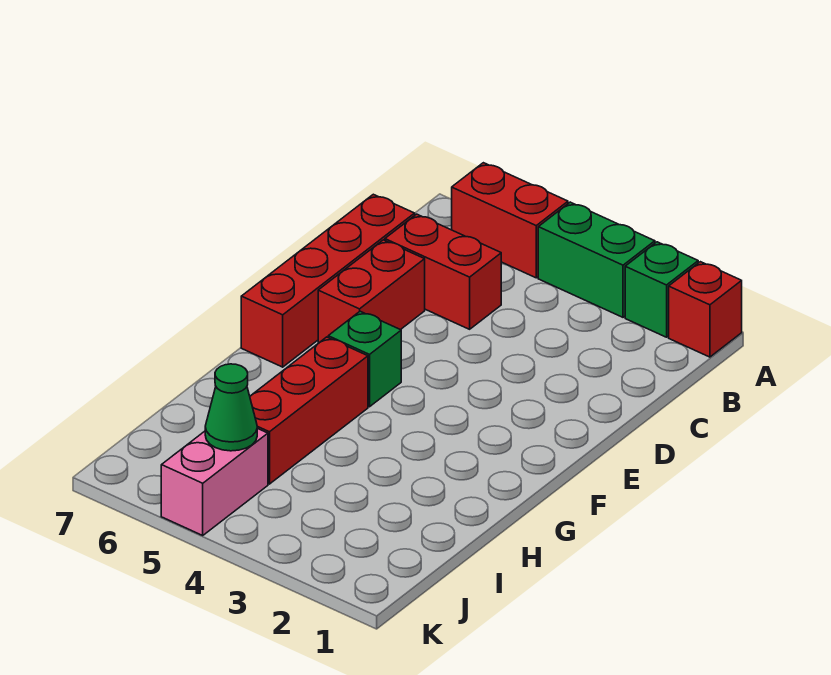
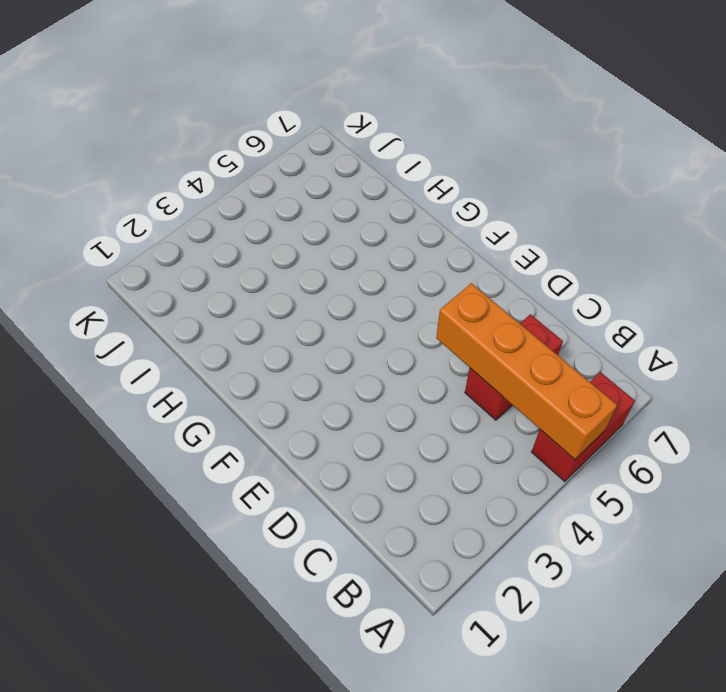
orange brick A5:D5 level 2 -> none
none -> red brick A1 level 1
none -> green brick A2 level 1

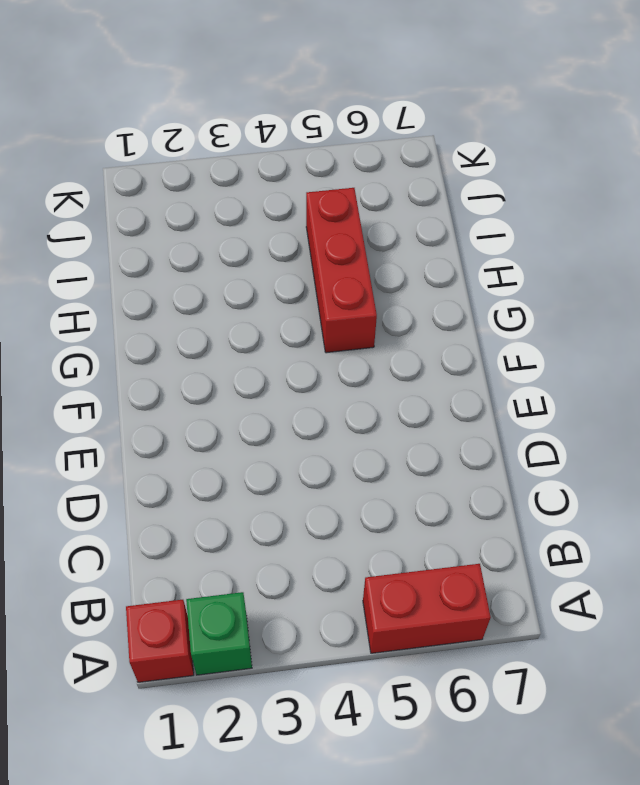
none -> green brick A3:A4 level 1
none -> red brick C5:C6 level 1

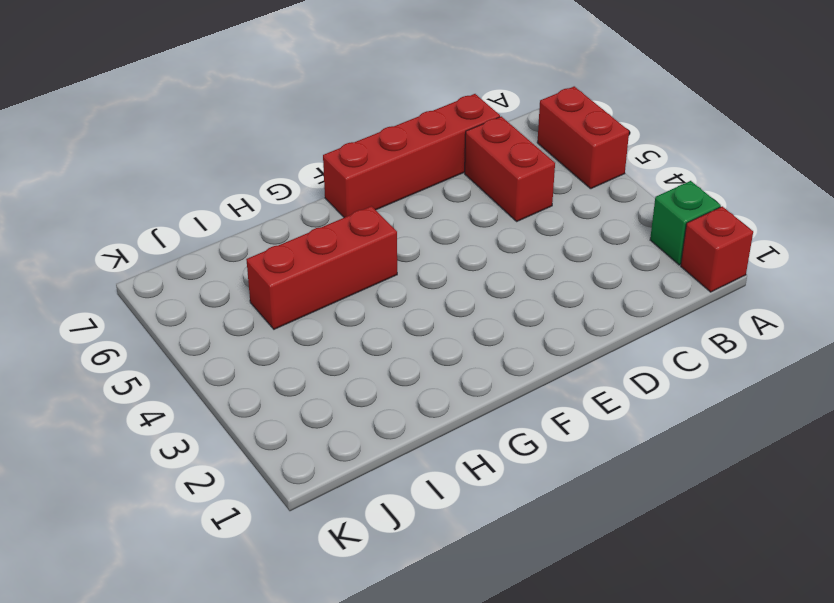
none -> green brick A3:A4 level 1
none -> red brick D6:E6 level 1

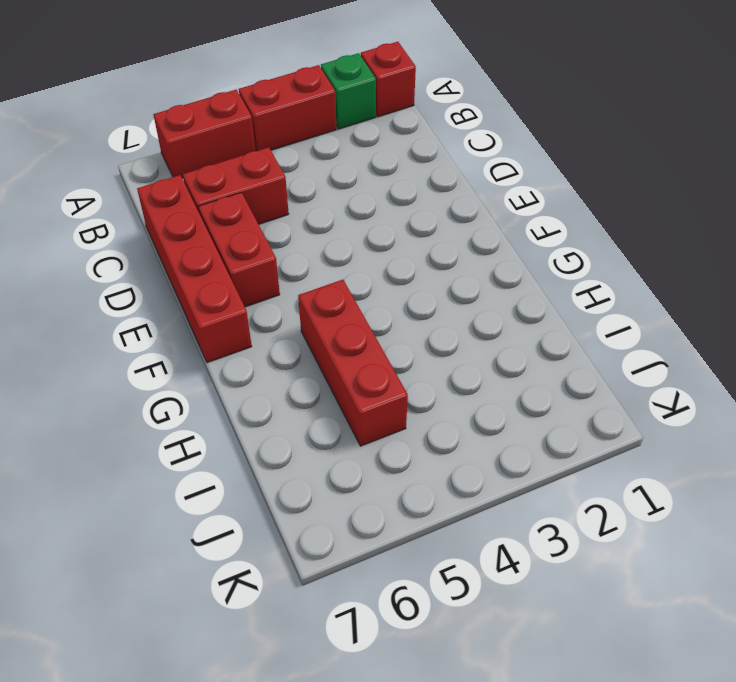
red brick A3:A4 level 1 -> green brick A3:A4 level 1
none -> green brick F5 level 1
none -> pink brick J5:K5 level 1

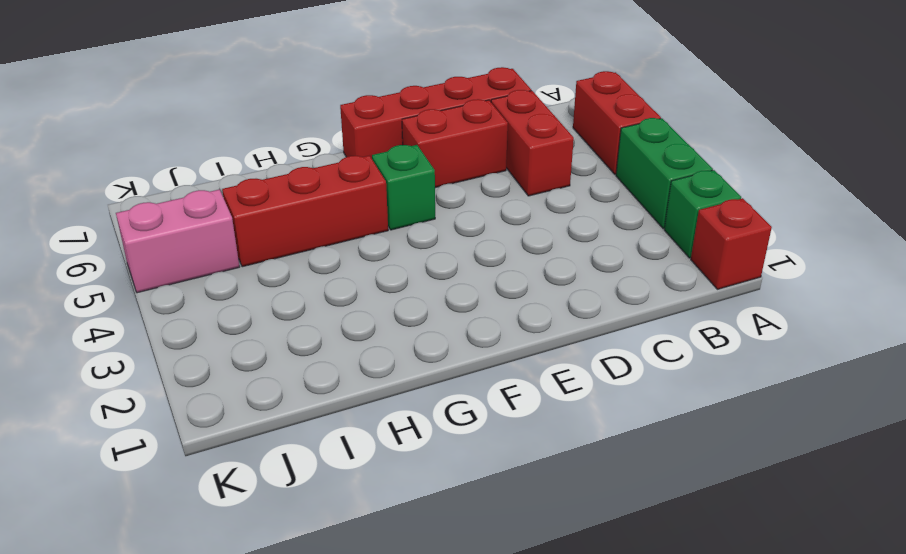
none -> green cone J5 level 2

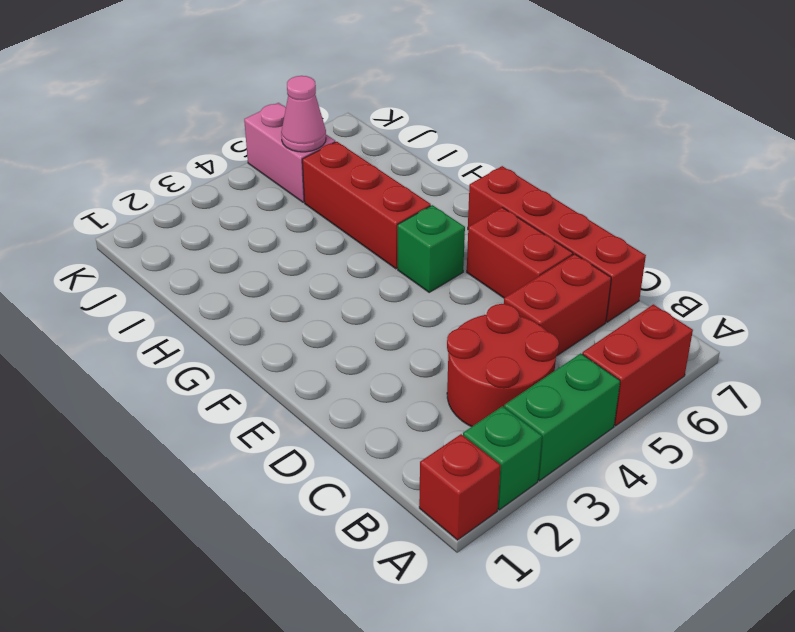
red round brick B3:C4 level 1 -> none
pink cone J5 level 2 -> green cone J5 level 2

